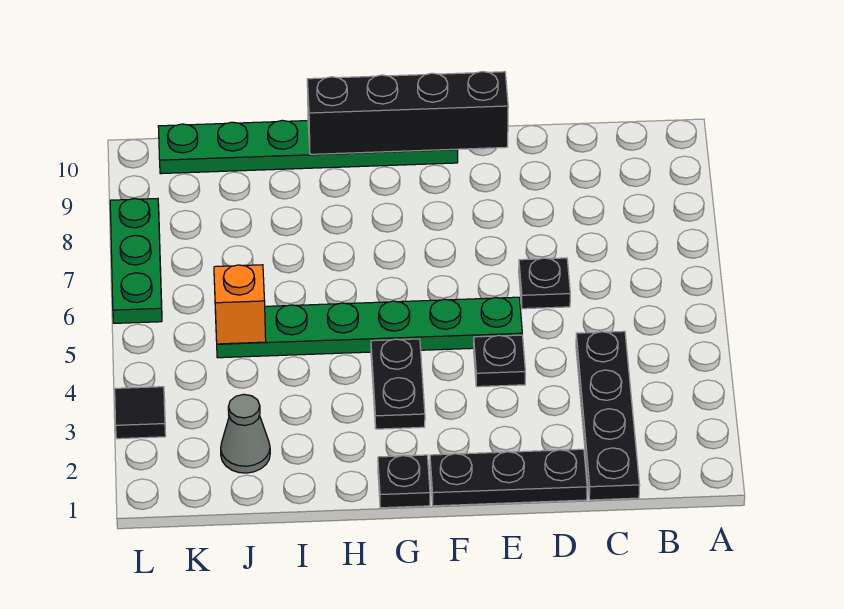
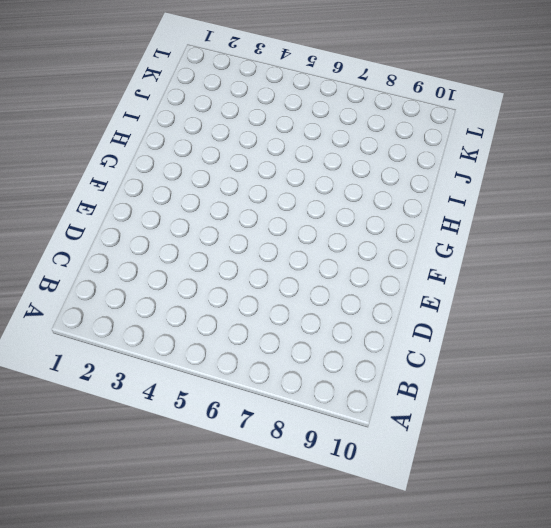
none -> black plate C1:C4 level 1
none -> black plate D1:F1 level 1
none -> black plate D6 level 1

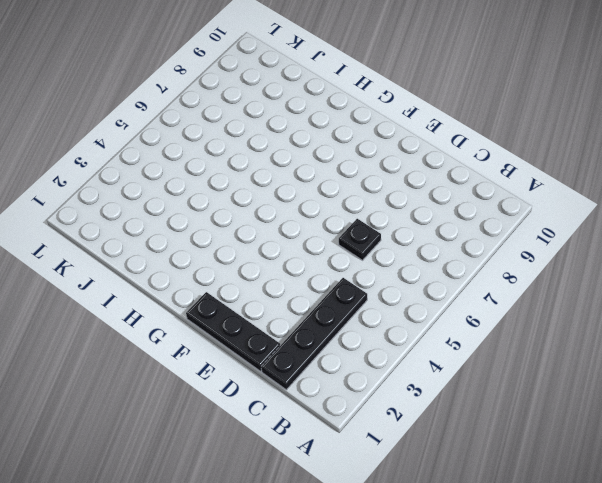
none -> black plate E4 level 1
none -> green plate E5:J5 level 1
none -> green plate F10:K10 level 1

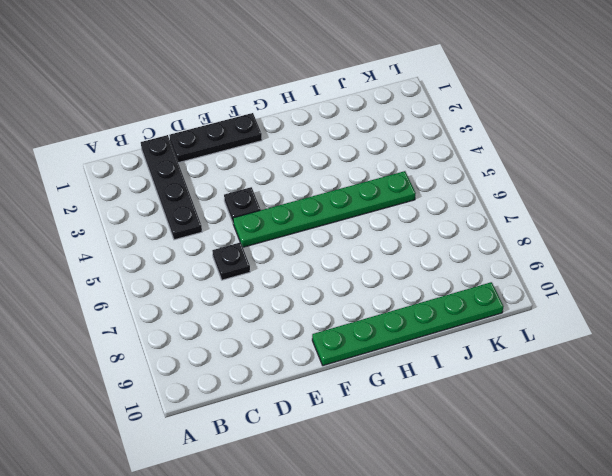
none -> black plate G1 level 1
none -> black plate G3:G4 level 1
none -> grey cone J2 level 1

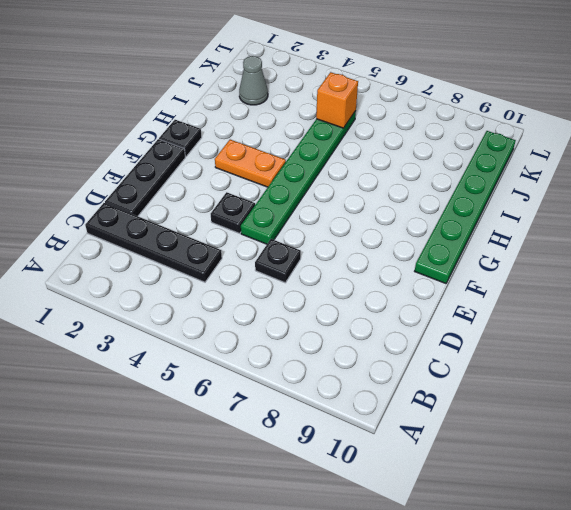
orange plate G3:G4 level 1 -> black plate G3:G4 level 1
none -> black tile L3 level 1
none -> green plate L6:L8 level 1
none -> black brick E10:H10 level 2

